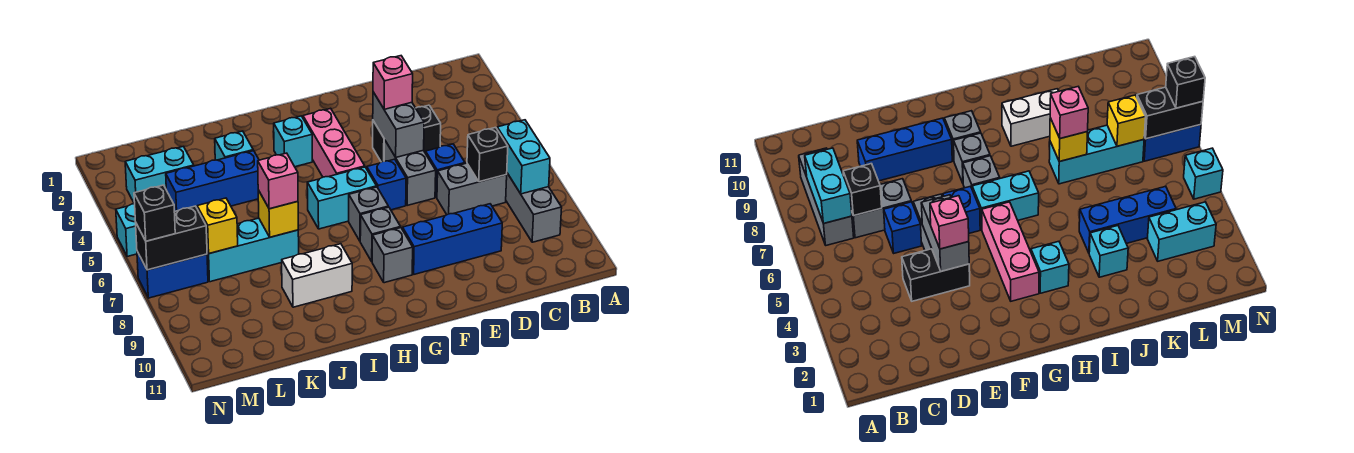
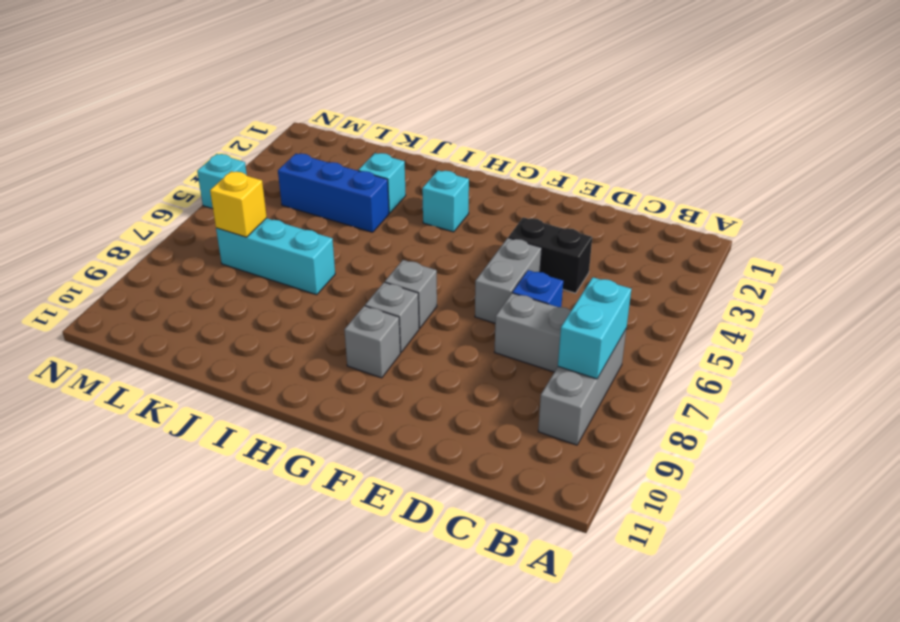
none -> blue brick D9:F9 level 1
none -> blue brick F6 level 1
none -> pink brick G3:G5 level 1

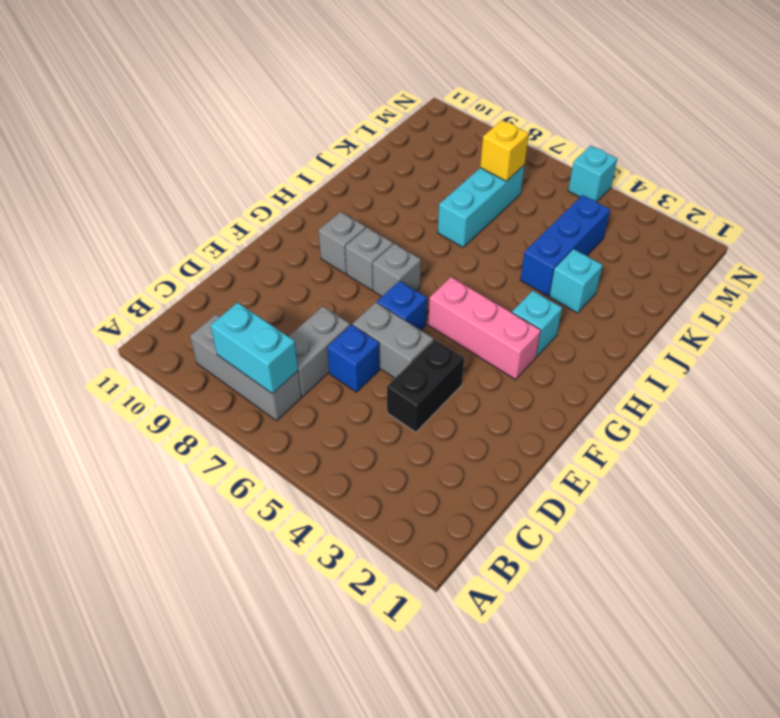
none -> blue brick D9:F9 level 1
none -> cyan brick G6:H6 level 1
none -> white brick I9:J9 level 1

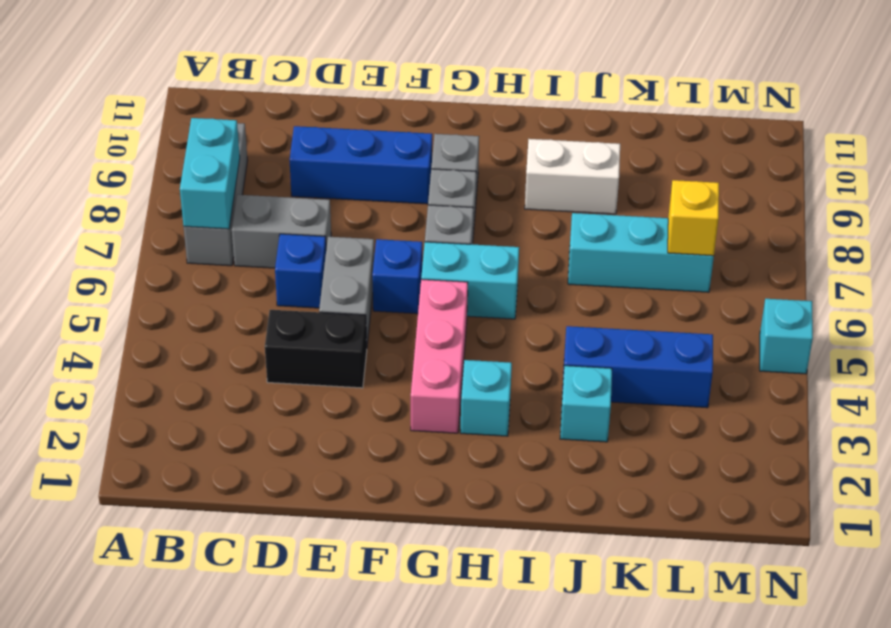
none -> cyan brick L3:M3 level 1
none -> blue brick M7:N7 level 1
none -> black brick C7 level 2

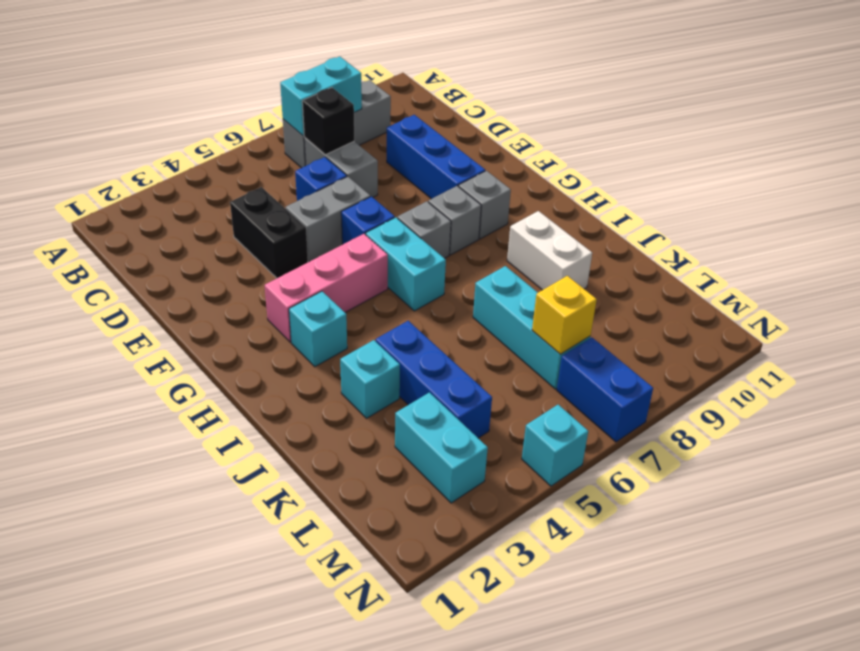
none -> grey brick E4:E5 level 2
none -> yellow brick J7 level 2
none -> black brick M7:N7 level 2

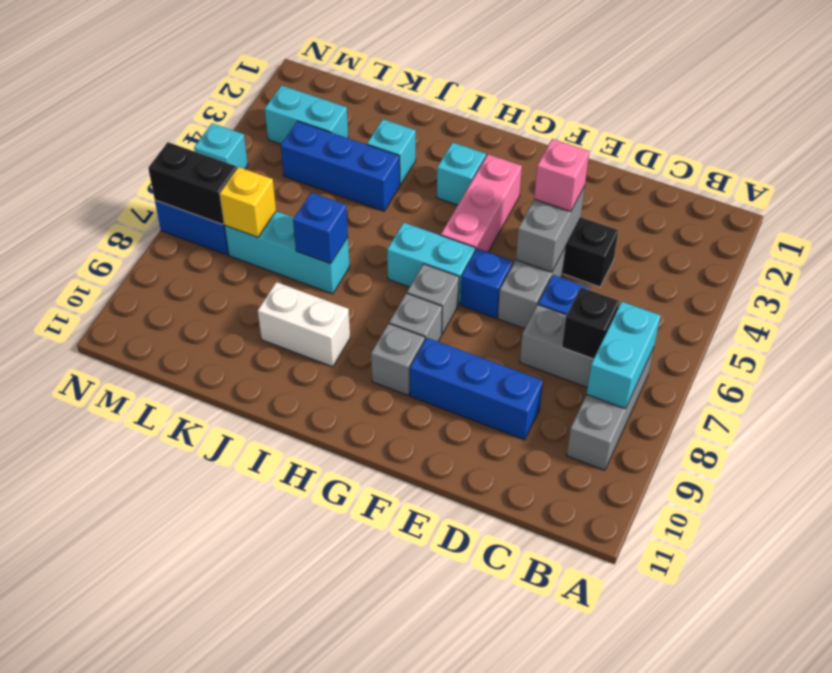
blue brick J7 level 2 -> yellow brick J7 level 2
none -> pink brick J7 level 3
none -> black brick N7 level 3

